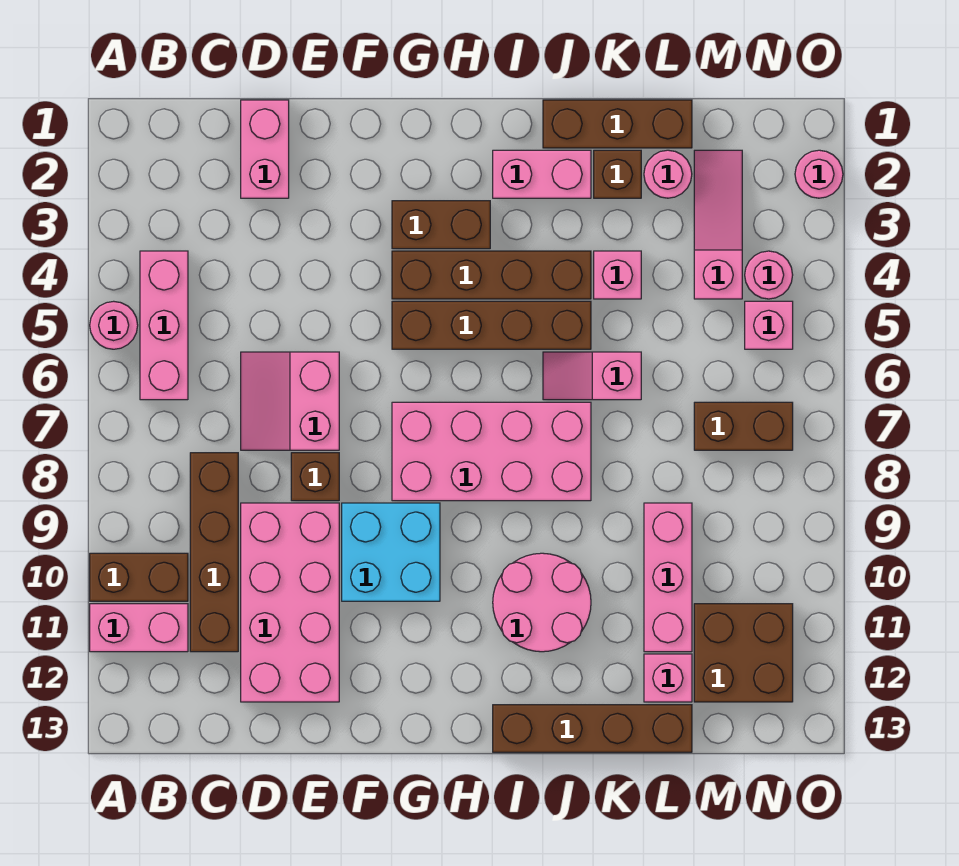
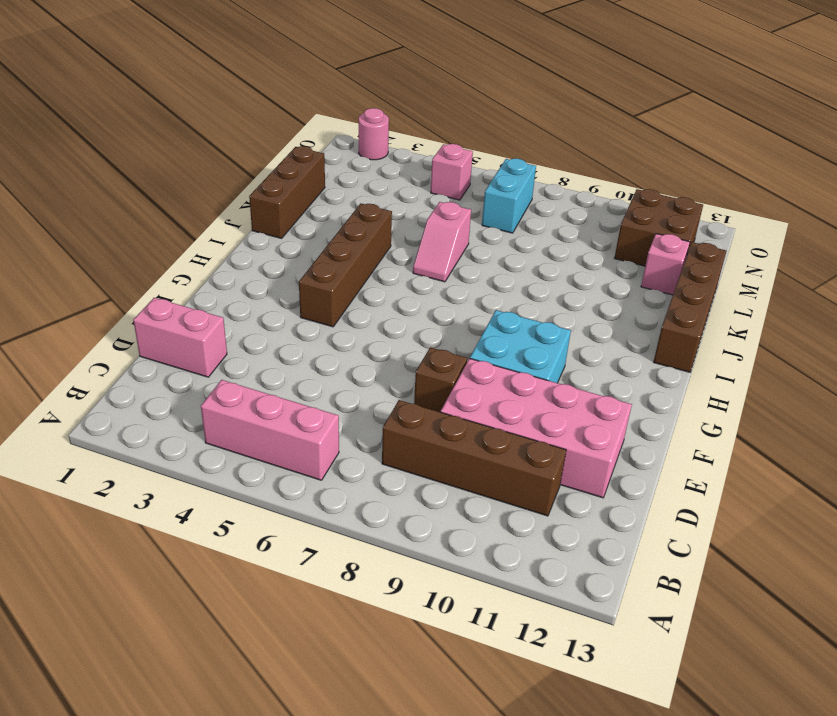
cyan brick M7:N7 level 1 -> brown brick M7:N7 level 1
none -> pink round brick A5 level 1
none -> brown brick A10:B10 level 1
none -> pink brick A11:B11 level 1
none -> pink slope D6:E7 level 1 top E

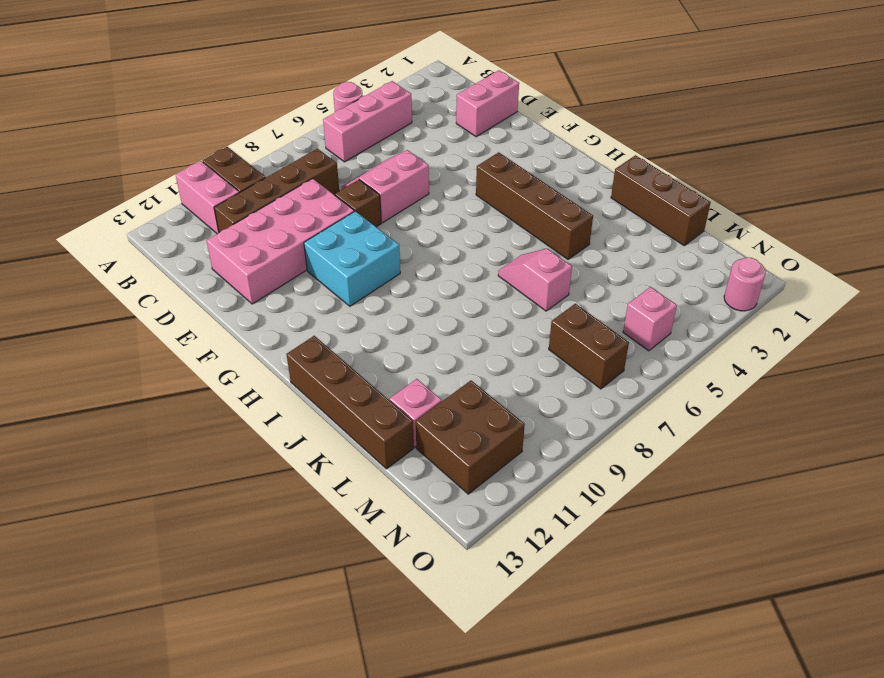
none -> brown brick G3:H3 level 1
none -> brown brick G5:J5 level 1
none -> pink brick G7:J8 level 1
none -> pink brick I2:J2 level 1

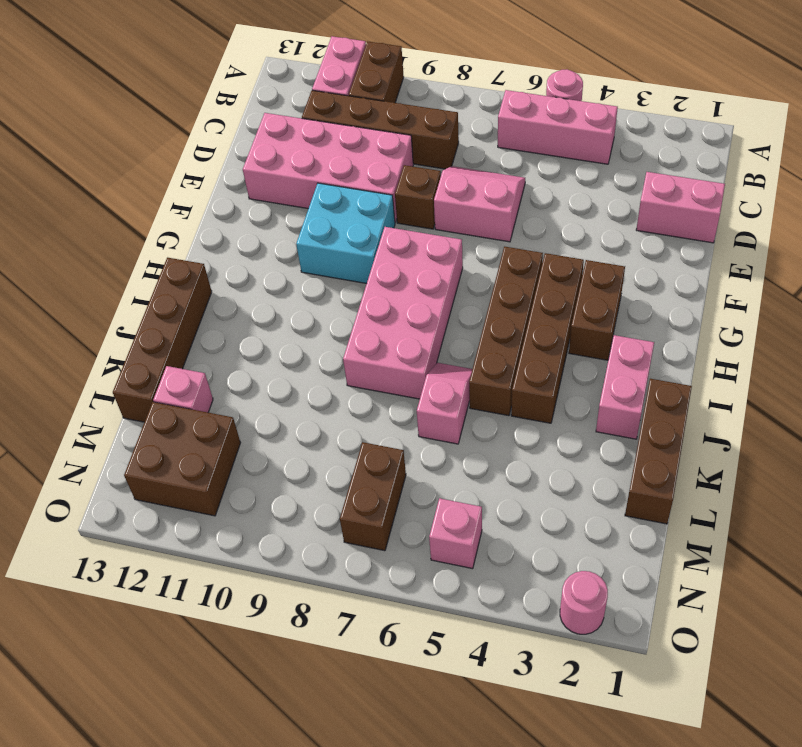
none -> pink round brick I10:J11 level 1
none -> brown brick K2 level 1
none -> pink brick K4 level 1
none -> pink round brick L2 level 1

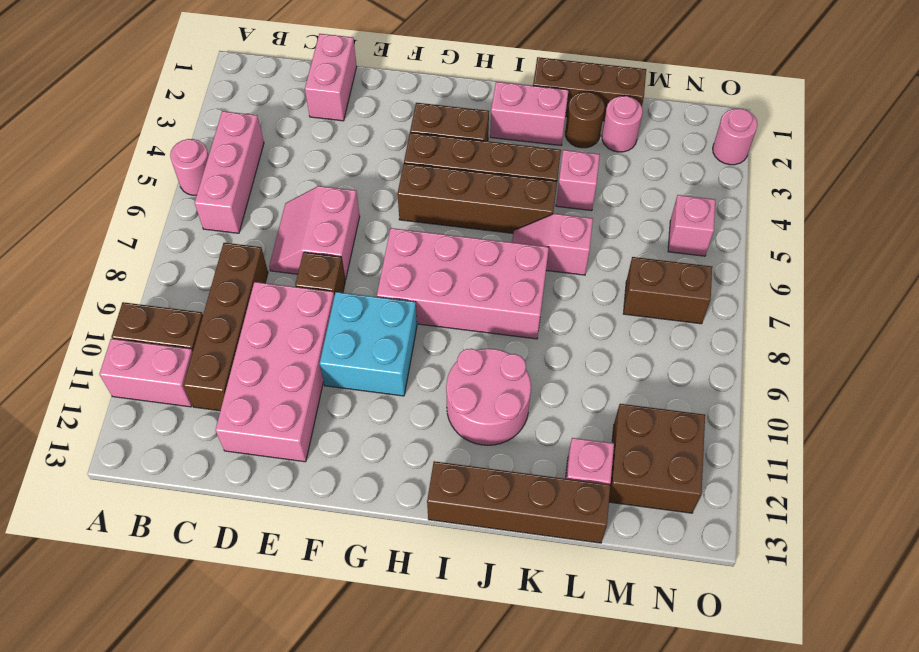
brown round brick K2 level 1 -> brown brick K2 level 1
none -> pink brick L9:L11 level 1
none -> pink slope M2:M4 level 1 top 4
none -> pink round brick N4 level 1

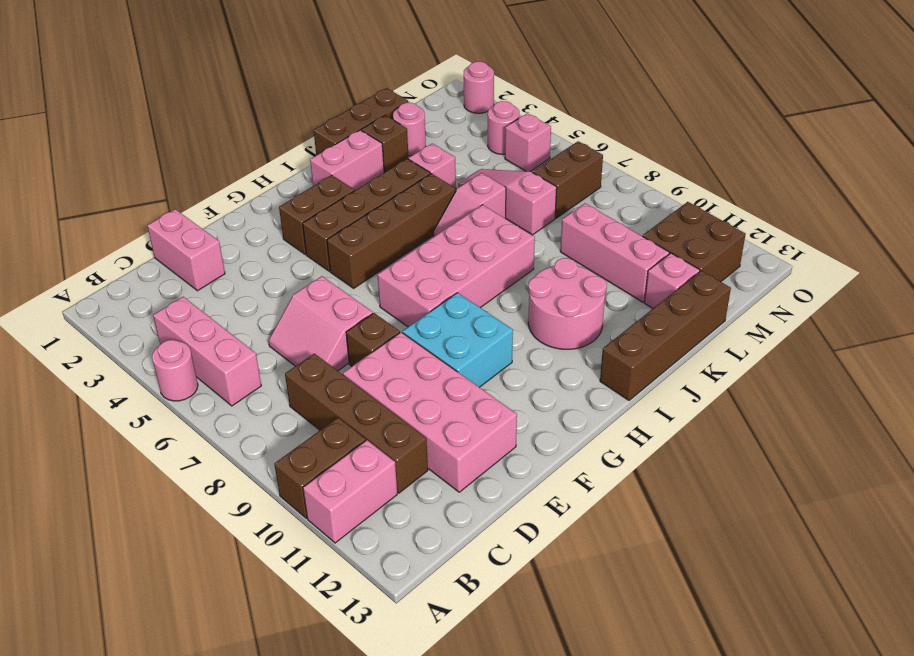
pink slope L5:L7 level 1 top 7 -> pink slope M2:M4 level 1 top 4

